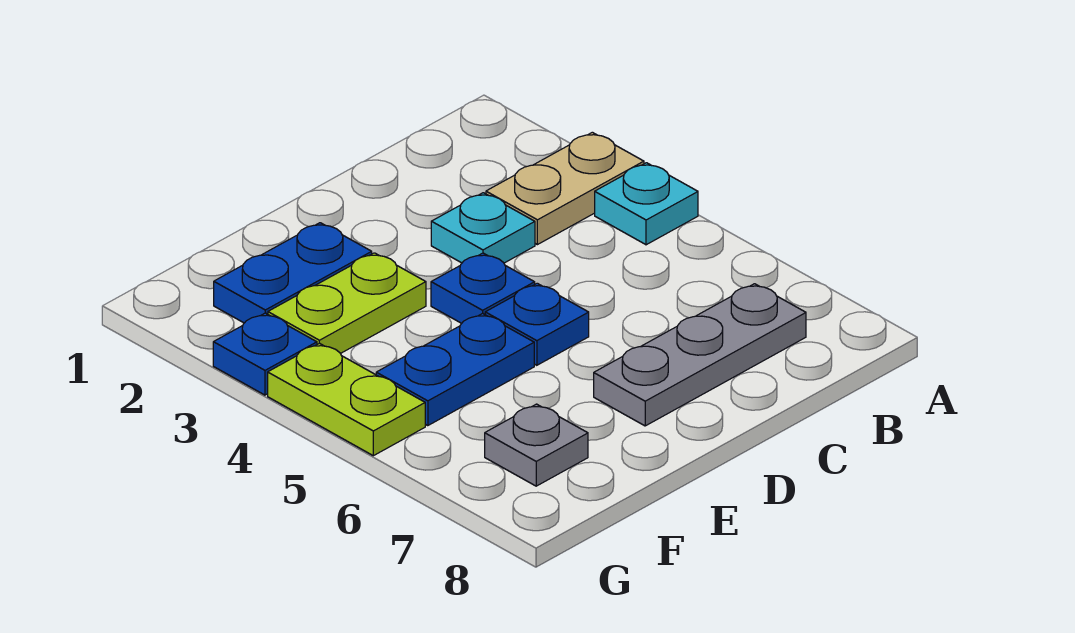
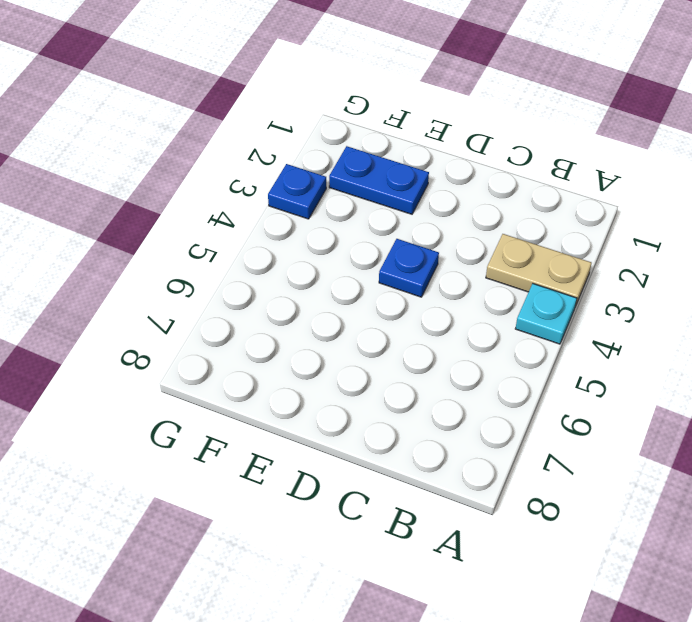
none -> grey plate B7:D7 level 1
none -> cyan plate C3 level 1
none -> blue plate D5 level 1

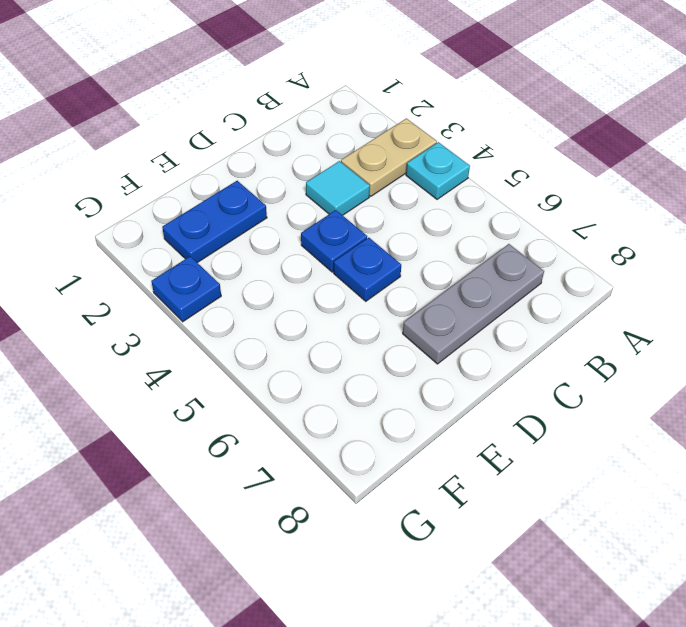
cyan tile C3 level 1 -> cyan plate C3 level 1
none -> lime plate E3:F3 level 1
none -> blue plate E5:F5 level 1
none -> grey plate F7 level 1

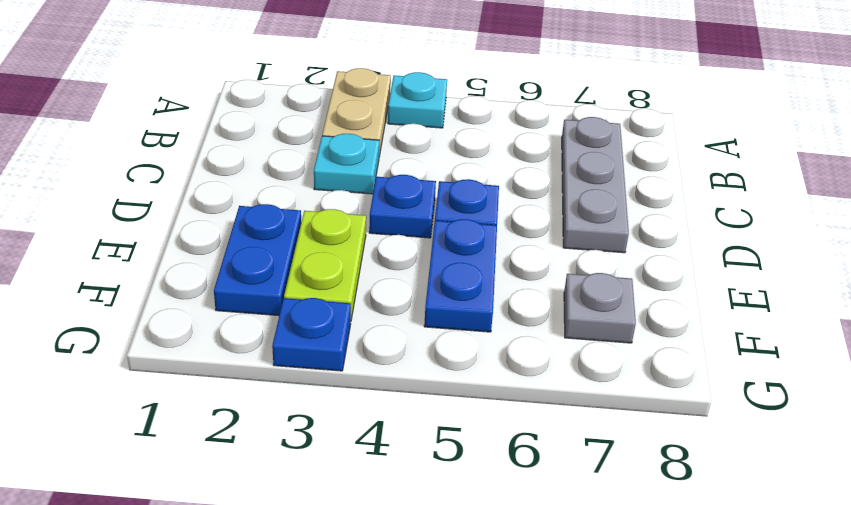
none -> lime plate G4:G5 level 1

